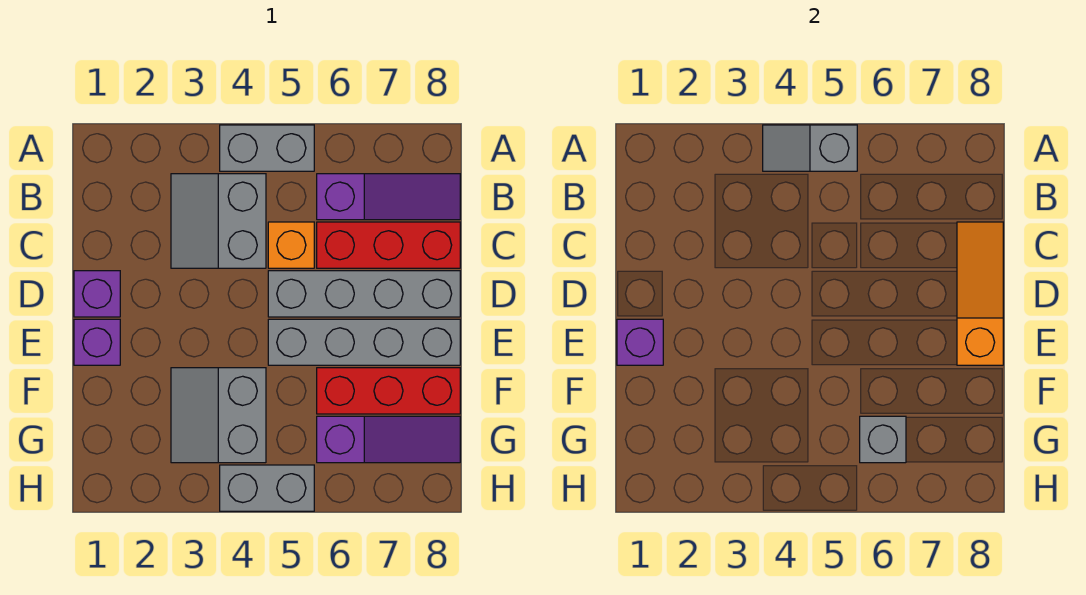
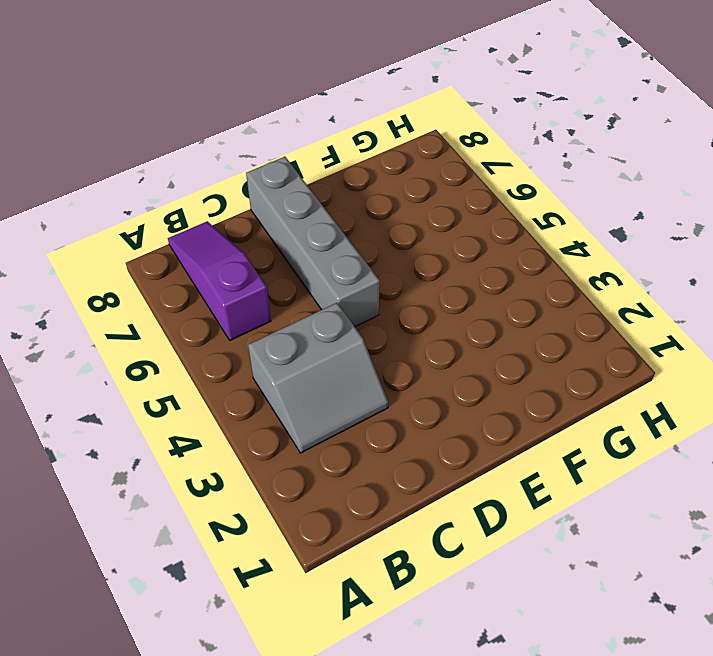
none -> grey brick A4:A5 level 1
none -> orange brick C5 level 1
none -> red brick C6:C8 level 1

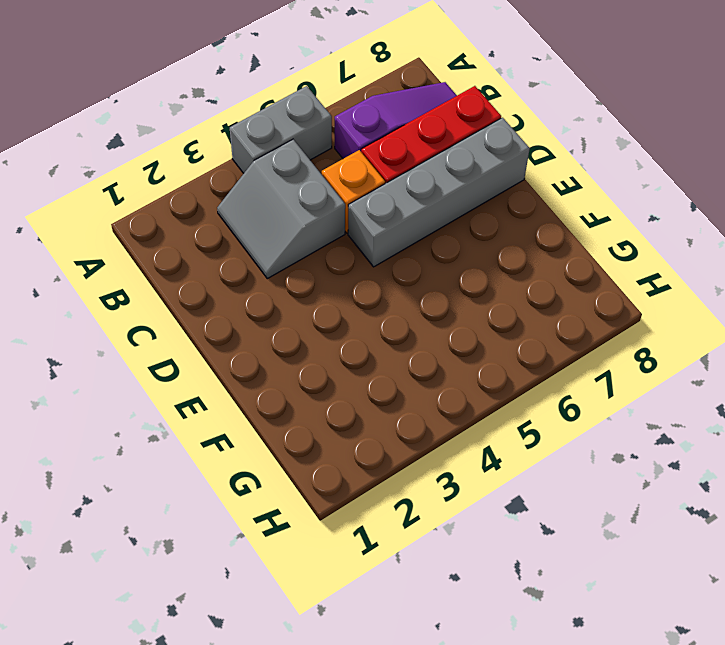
none -> purple brick D1 level 1
none -> purple brick E1 level 1
none -> grey brick E5:E8 level 1

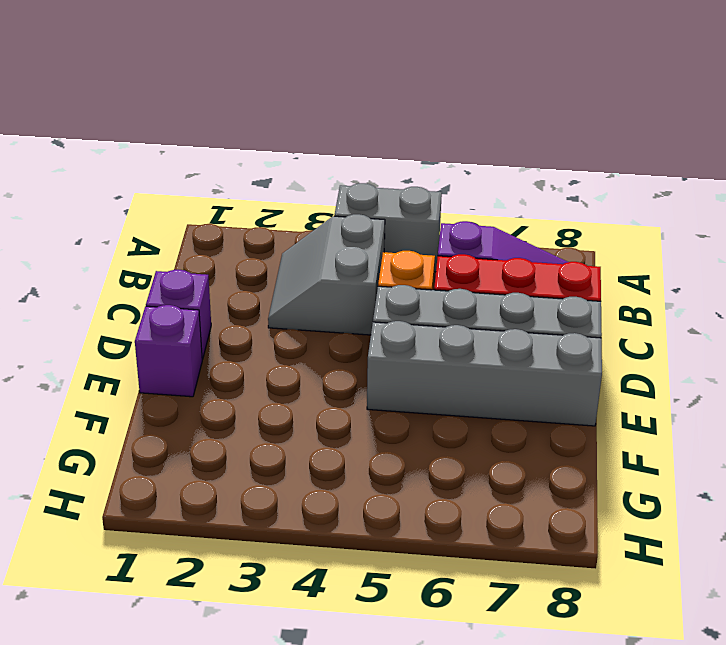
none -> grey slope F3:G4 level 1 top 4
none -> red brick F6:F8 level 1
none -> purple slope G6:G8 level 1 top 6

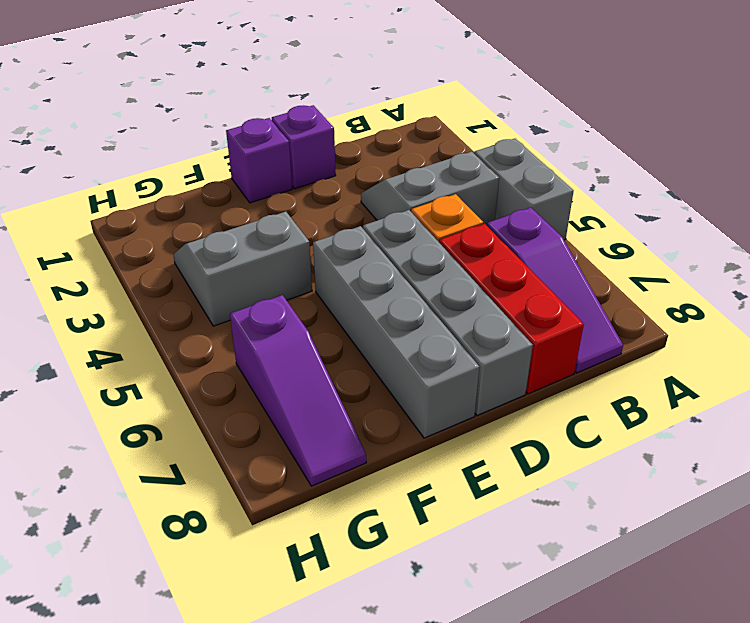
none -> red brick F6:F8 level 1
none -> grey brick H4:H5 level 1
none -> grey slope A4:A5 level 2 top 5

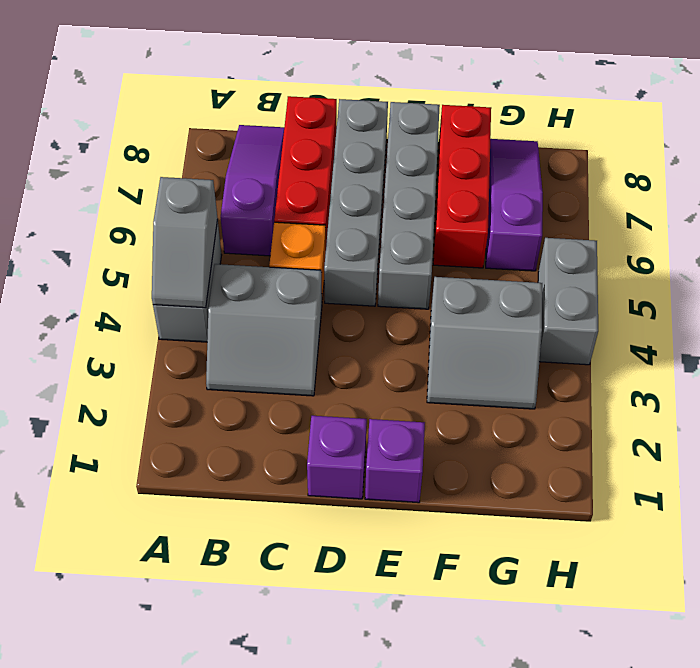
none -> orange slope C8:E8 level 2 top E
none -> purple brick E1 level 2
none -> grey brick G6 level 2

